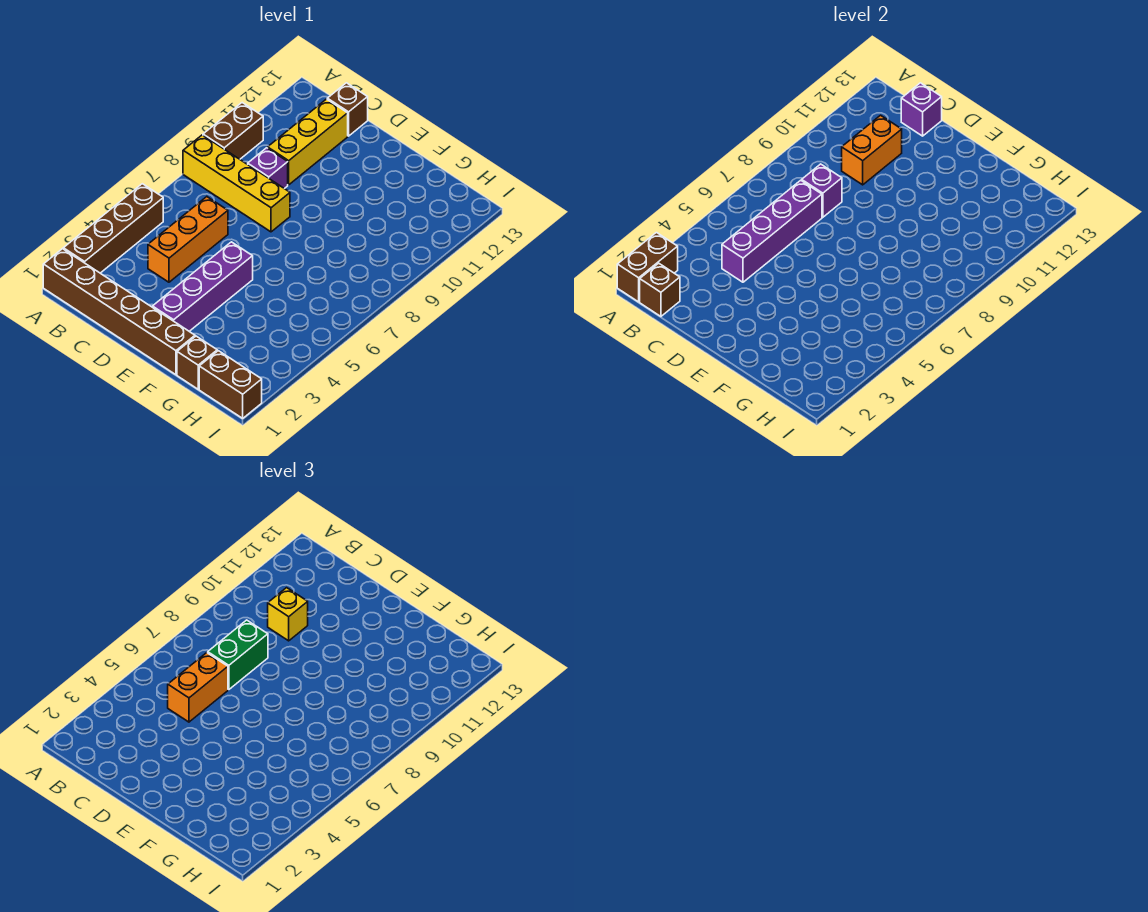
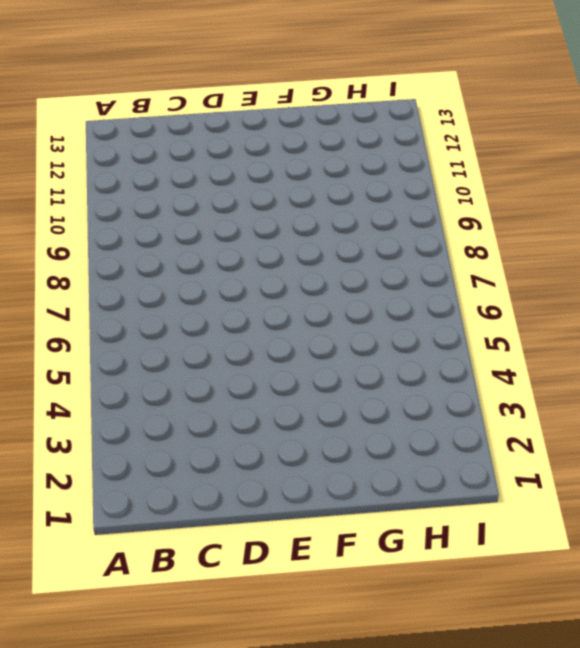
none -> brown brick A1:F1 level 1
none -> brown brick A2:A5 level 1
none -> yellow brick A8:D8 level 1

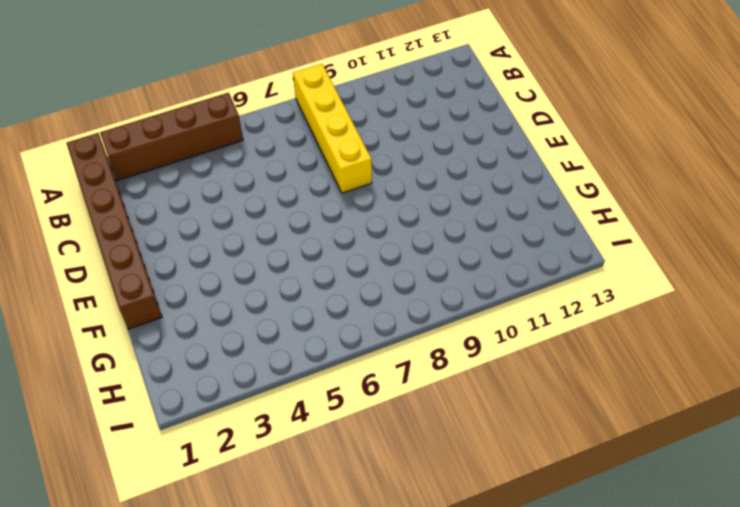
none -> brown brick A9:A10 level 1
none -> orange brick C4:C6 level 1
none -> purple brick C9 level 1

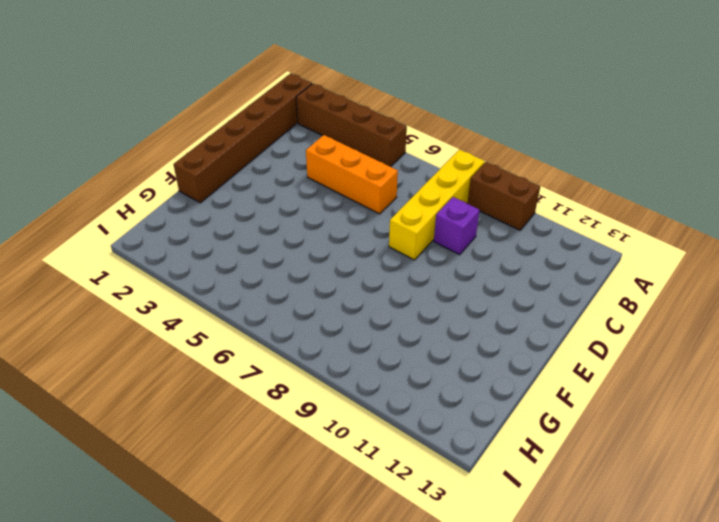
none -> yellow brick C10:C12 level 1
none -> brown brick C13 level 1
none -> purple brick E2:E5 level 1

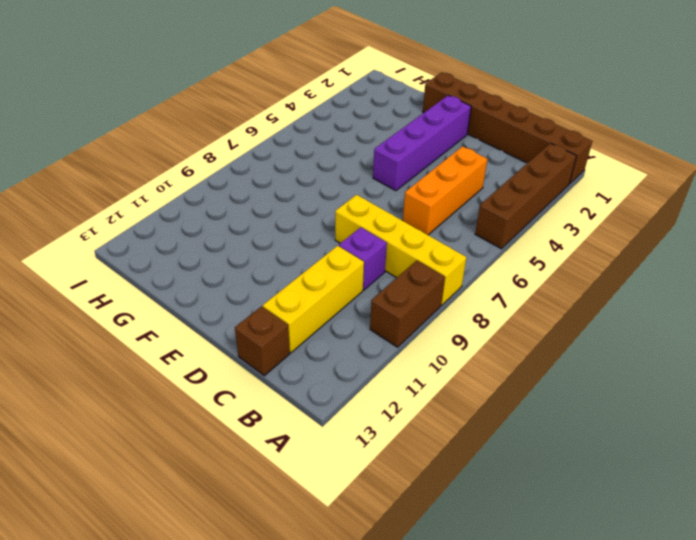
none -> brown brick G1 level 1
none -> brown brick H1:I1 level 1
none -> brown brick A1:A2 level 2

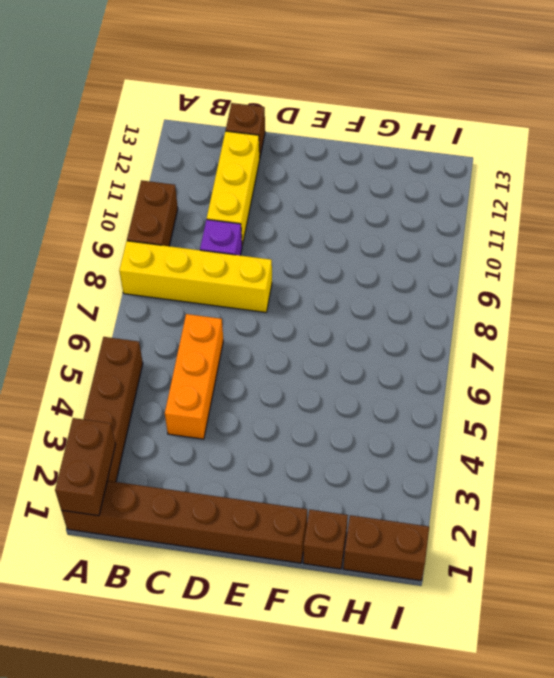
none -> purple brick E2:E5 level 1
none -> brown brick B1 level 2
none -> purple brick C4:C7 level 2

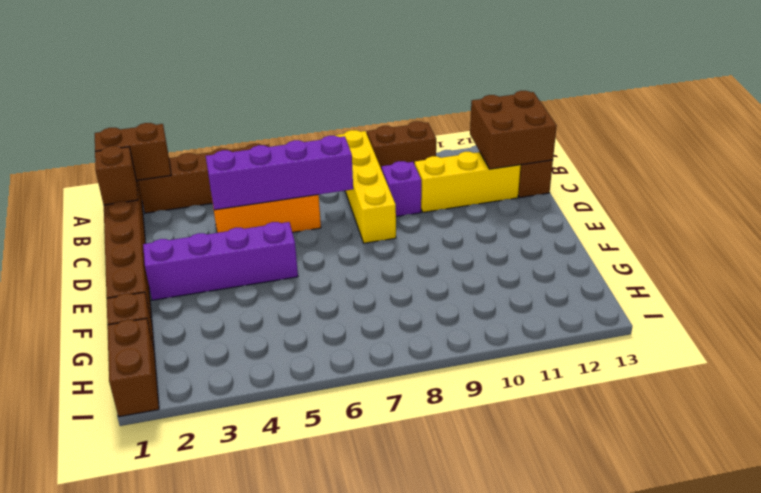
brown brick B12:C13 level 2 -> purple brick C13 level 2
none -> purple brick C8 level 2
none -> orange brick C10:C11 level 2
none -> orange brick C5:C6 level 3

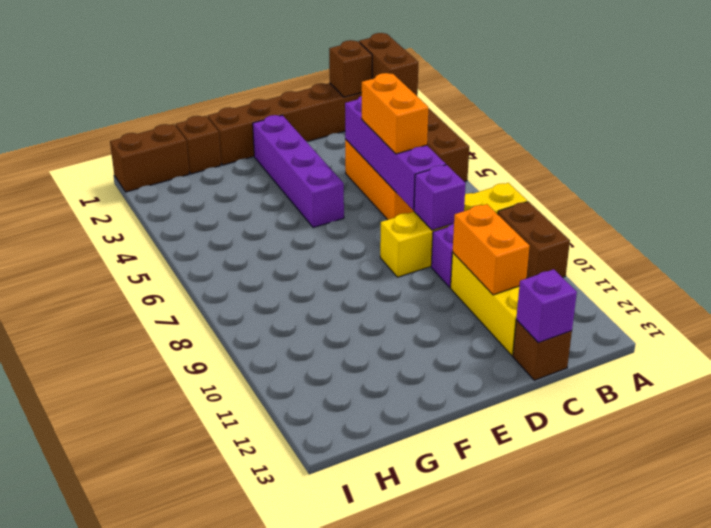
none -> green brick C7:C8 level 3
none -> yellow brick C10 level 3

